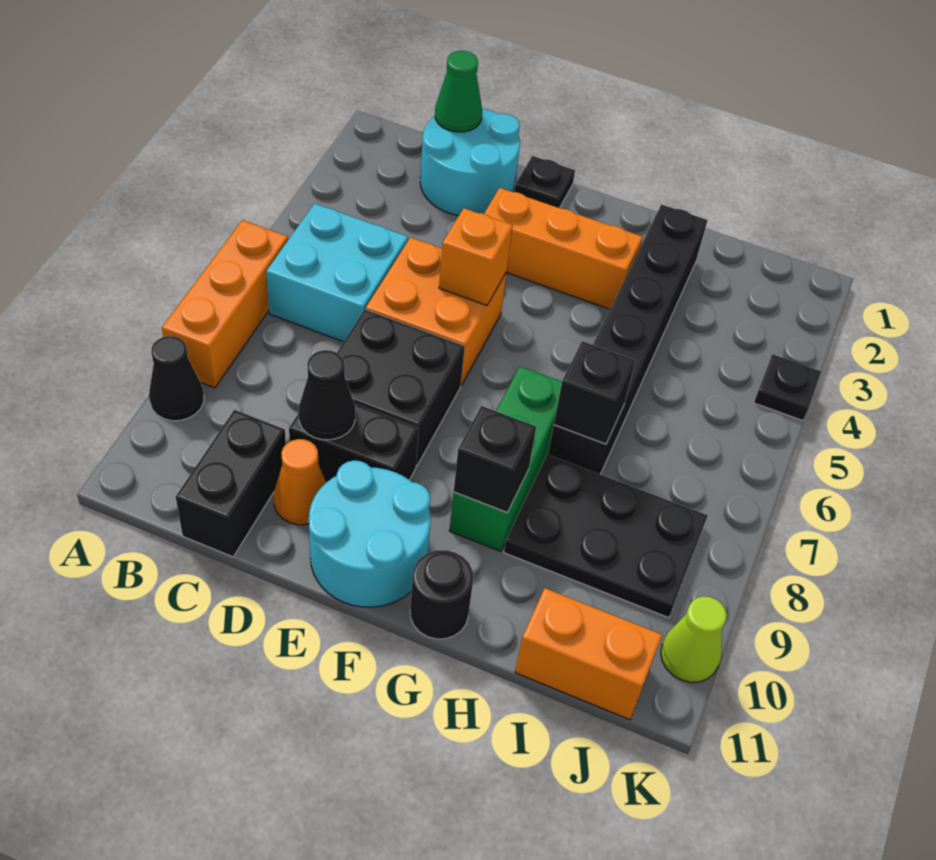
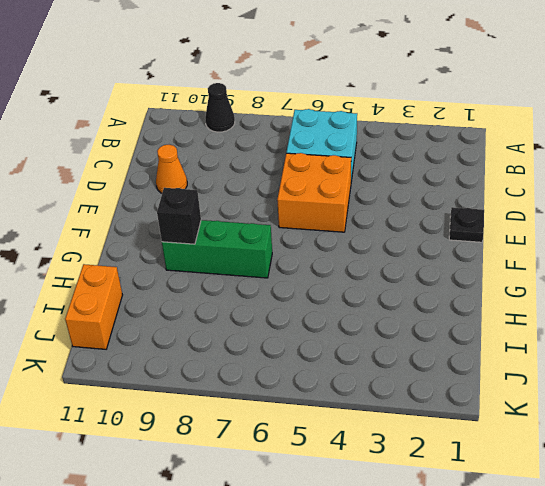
none -> orange brick A6:A8 level 1
none -> cyan round brick C1:D2 level 1
none -> black brick C10:C11 level 1

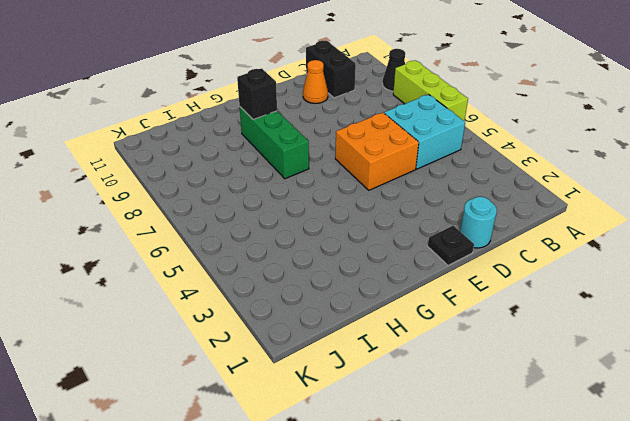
lime brick A6:A8 level 1 -> orange brick A6:A8 level 1
cyan round brick D1 level 1 -> cyan round brick C1:D2 level 1
none -> black brick D7:E8 level 1
none -> black brick D9:E9 level 1
none -> orange brick E3:G3 level 1

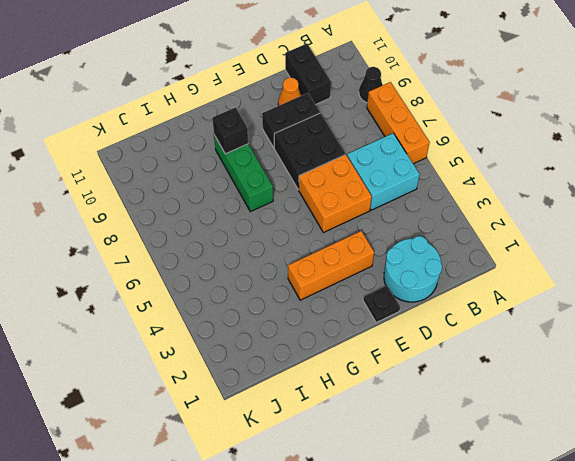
none -> cyan round brick E10:F11 level 1
none -> black round brick G11 level 1
none -> black brick H2:H7 level 1

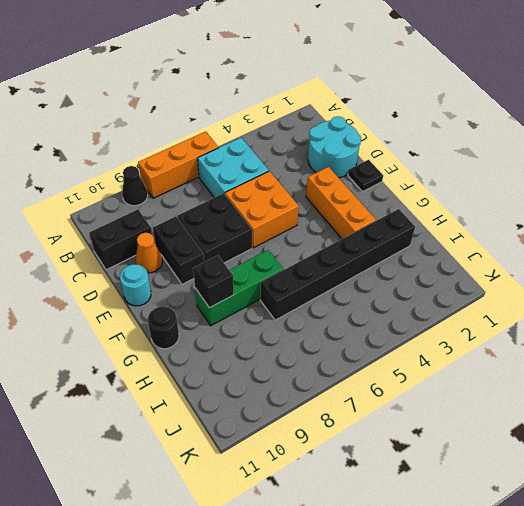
cyan round brick E11 level 1 -> cyan round brick E10:F11 level 1
none -> black plate H8:J9 level 1
none -> orange brick I11:J11 level 1
none -> black plate K4 level 1

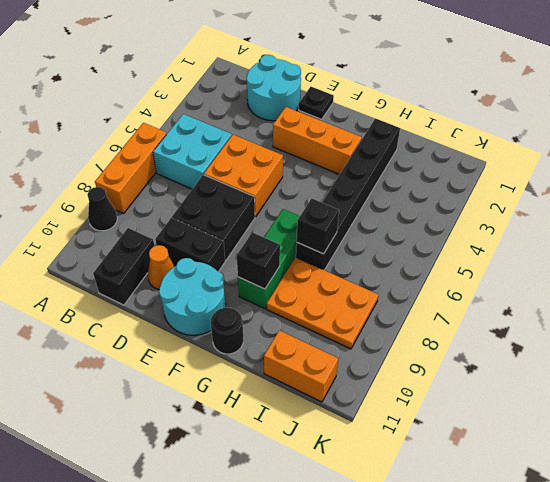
orange plate H8:J9 level 1 -> black plate H8:J9 level 1
none -> black plate K4 level 1
none -> lime cone K10 level 1
none -> green cone C1 level 2

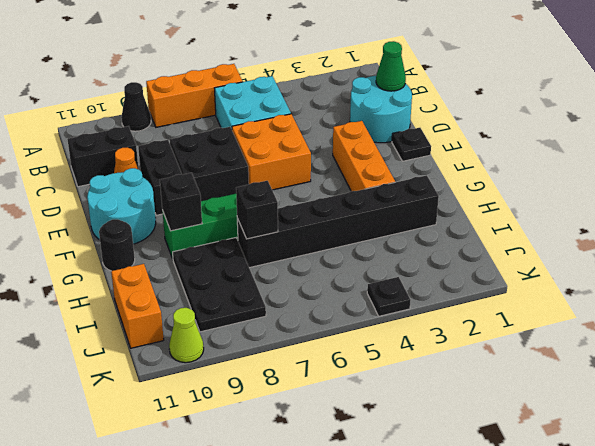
none -> black cone D9 level 2
none -> orange brick E5 level 2

